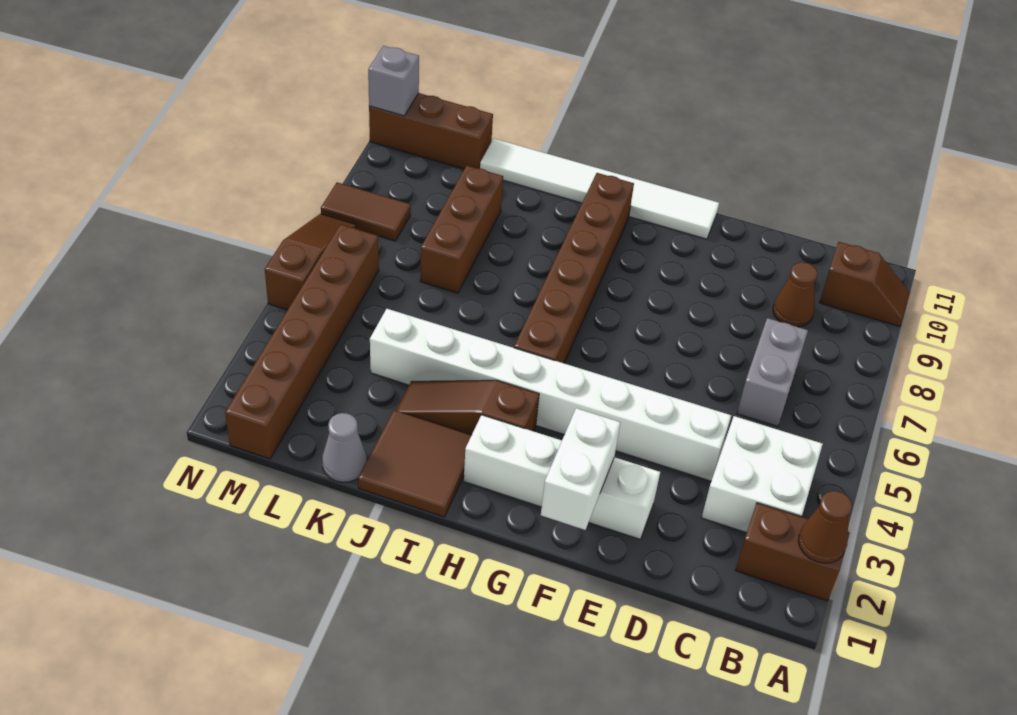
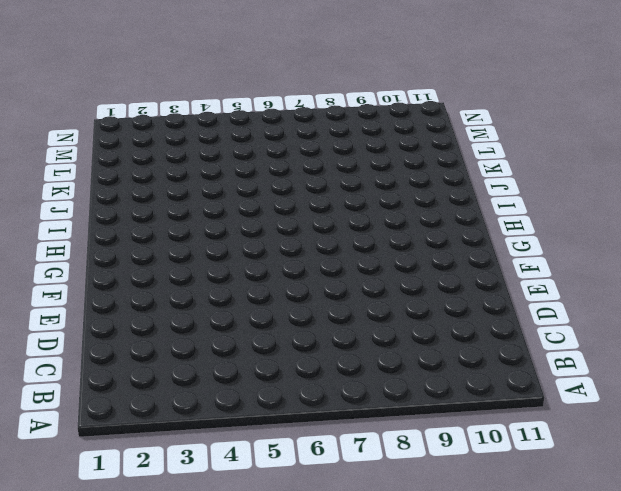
none -> brown brick A2:B2 level 1
none -> brown slope A10:B10 level 1 top B
none -> white brick B3:C4 level 1

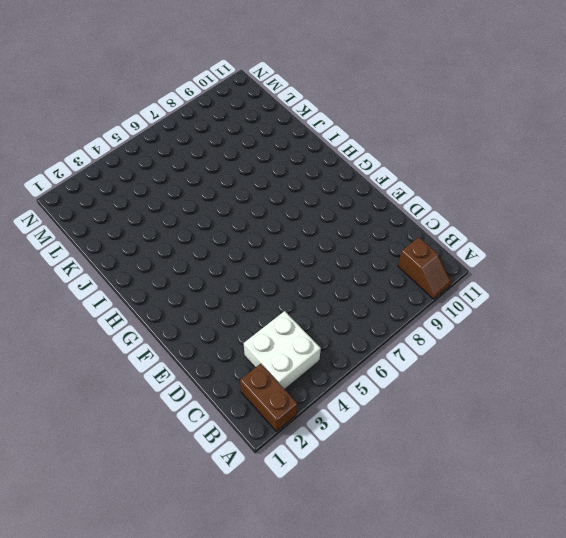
none -> grey brick C6:C7 level 1
none -> brown cone C9 level 1
none -> white brick D4:K4 level 1

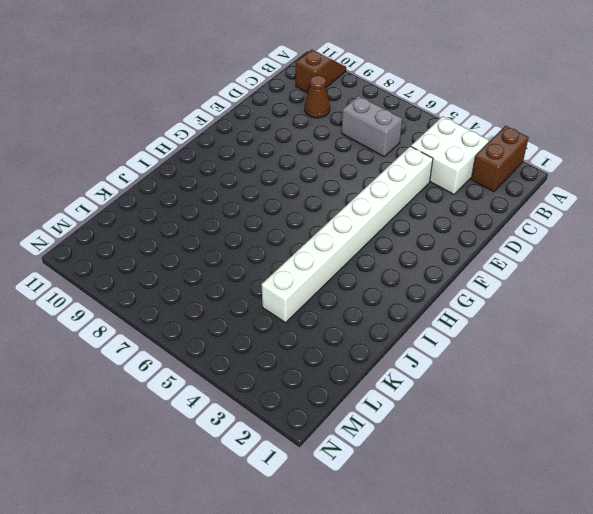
none -> white brick E2:H2 level 1
none -> white tile F11:K11 level 1
none -> brown slope H3:J3 level 1 top H

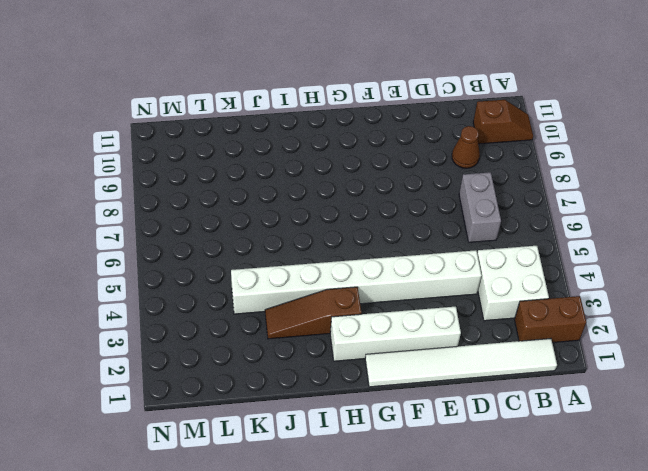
white tile B1:G1 level 1 -> white tile F11:K11 level 1
none -> brown brick H5:H10 level 1
none -> brown tile I1:J2 level 1
none -> grey cone K1 level 1

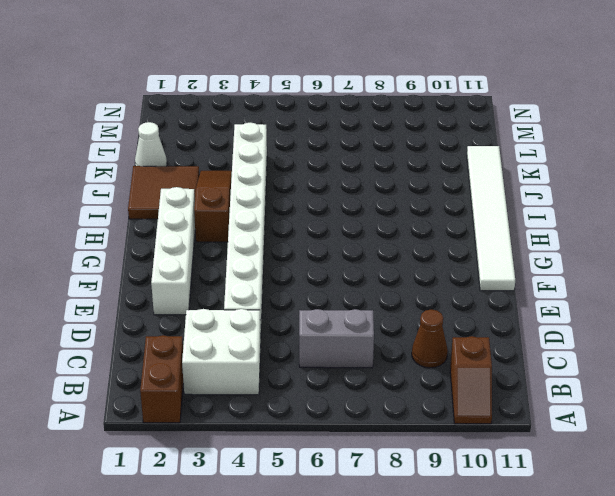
white cone K1 level 1 -> grey cone K1 level 1
none -> brown brick H5:H10 level 1
none -> brown brick K7:K9 level 1
none -> brown brick L11:N11 level 1

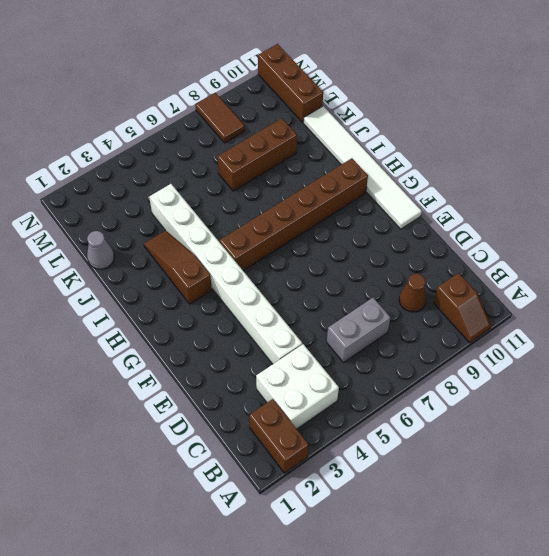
none -> white brick E2:H2 level 1
none -> brown tile I1:J2 level 1
none -> brown brick M1:M6 level 1

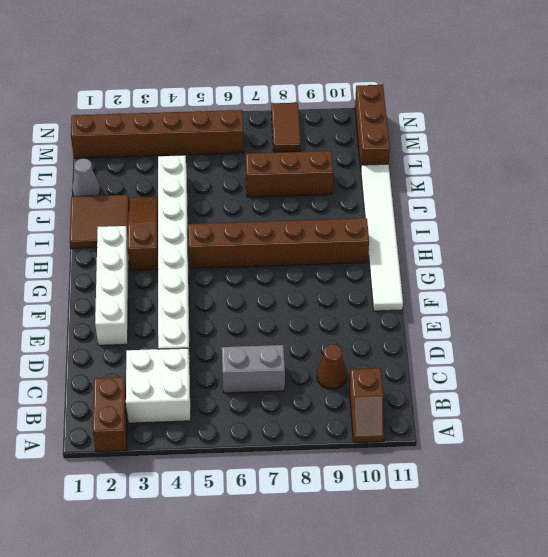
none -> brown slope N5:N7 level 1 top 5
none -> brown cone A2 level 2
none -> white brick F1:F2 level 2

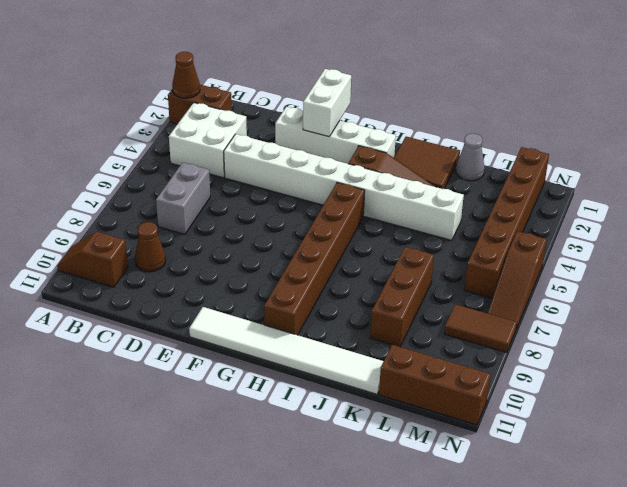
none -> grey brick N11 level 2

